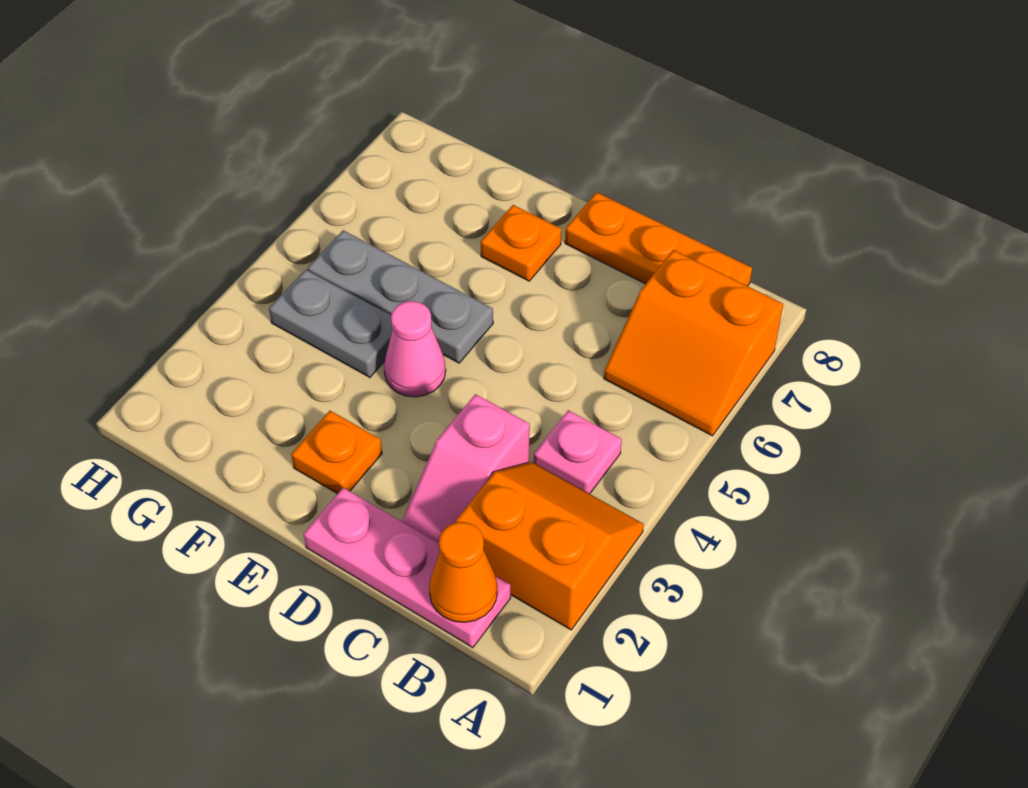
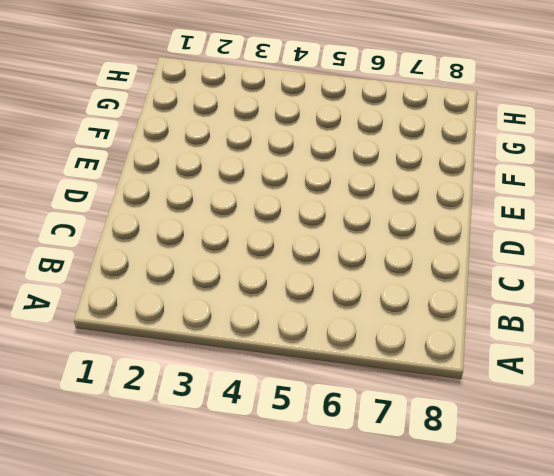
none -> orange slope A2:B3 level 1 top 2
none -> orange slope A6:B7 level 1 top 7
none -> pink plate B1:D1 level 1

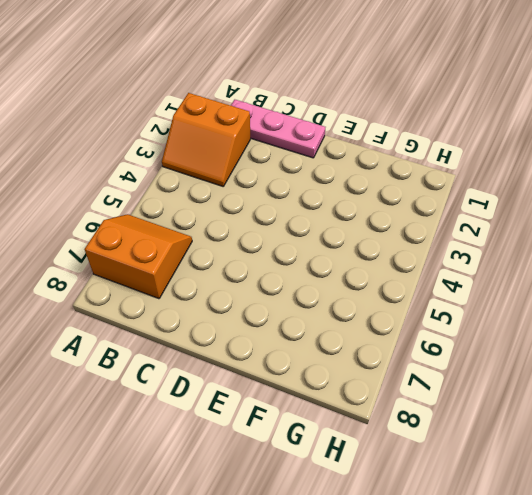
none -> pink plate B4 level 1
none -> orange plate B8:D8 level 1
none -> pink slope C2:C3 level 1 top 3

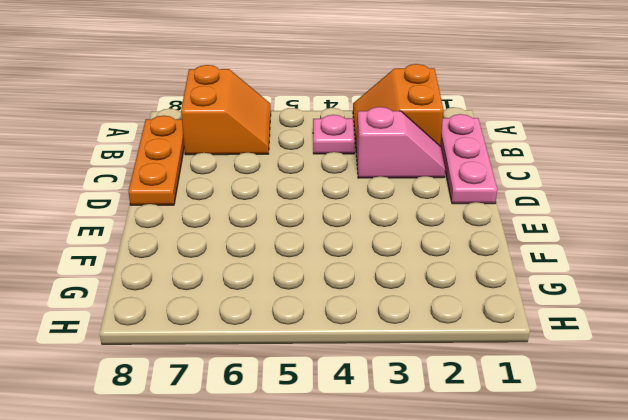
none -> orange plate E2 level 1
none -> pink cone E4 level 1
none -> grey plate E5:G5 level 1

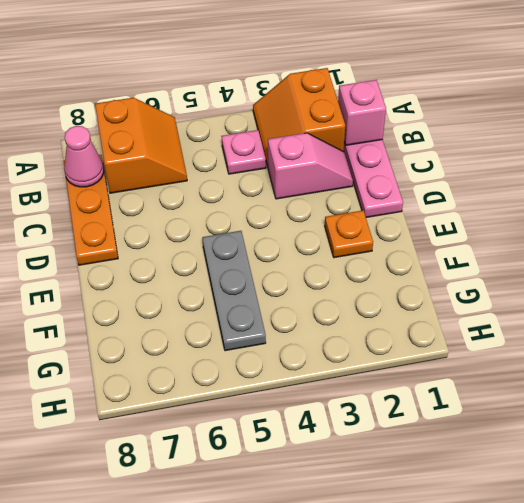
pink brick B1 level 2 -> orange cone B1 level 2
pink cone B8 level 2 -> pink cone E4 level 1
none -> orange plate E7 level 1
none -> grey plate F4:G4 level 1

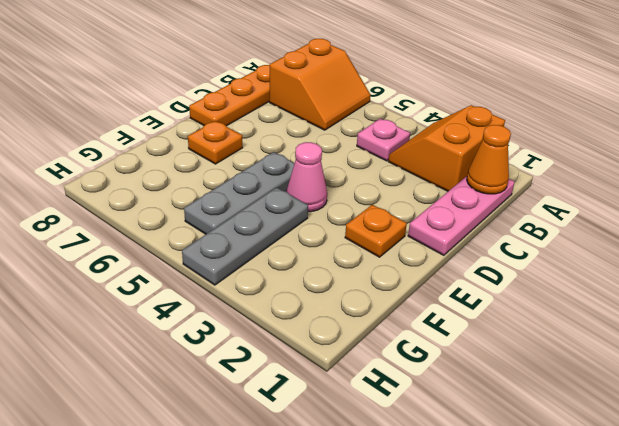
grey plate F4:H4 level 1 -> grey plate F4:G4 level 1
none -> pink slope C2:C3 level 1 top 3

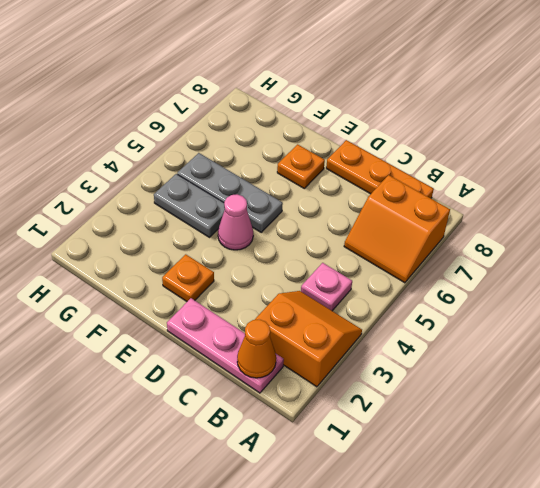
none -> pink slope C2:C3 level 1 top 3

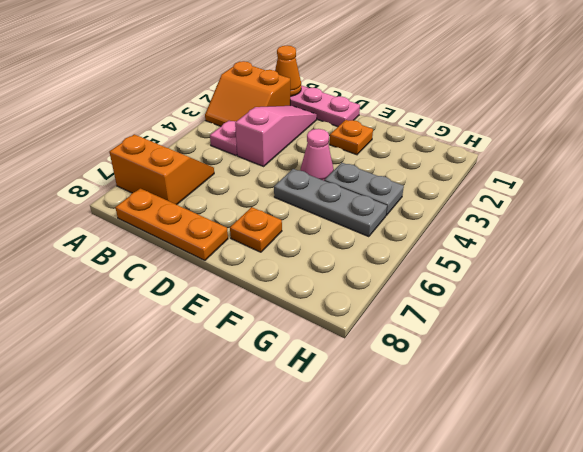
pink slope C2:C4 level 1 top 4 -> pink slope C2:C3 level 1 top 3

